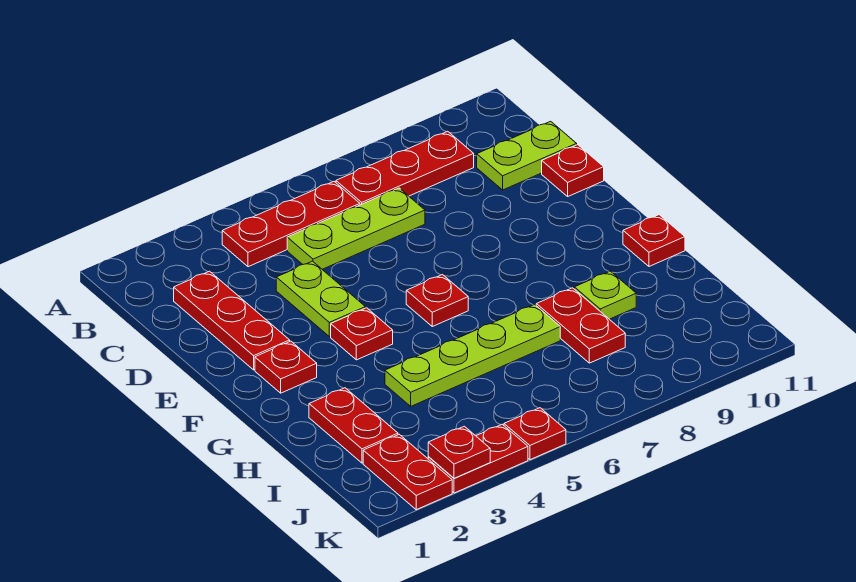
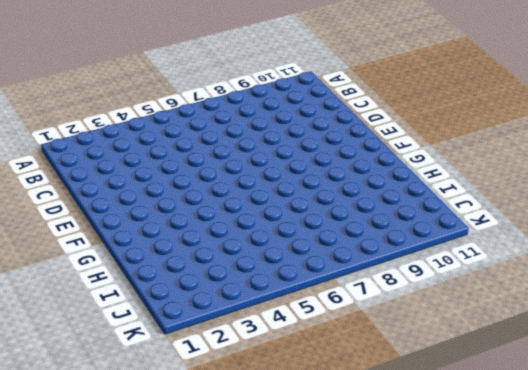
none -> red plate B4:B6 level 1
none -> red plate B7:B9 level 1
none -> red plate C2:E2 level 1

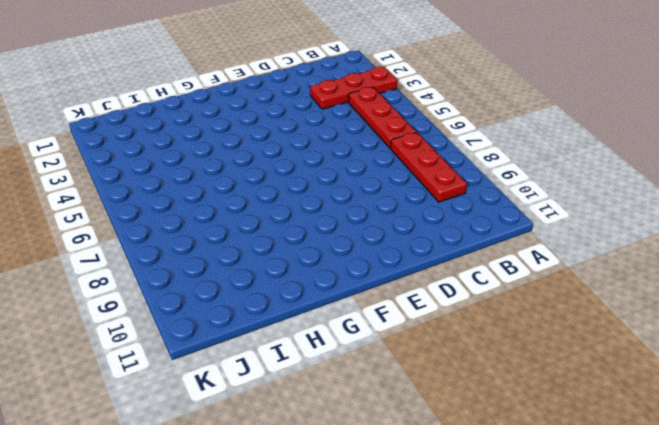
red plate A3:C3 level 1 -> red plate C2:E2 level 1
none -> lime plate C5:C7 level 1
none -> lime plate C10:C11 level 1
none -> lime plate D4:E4 level 1

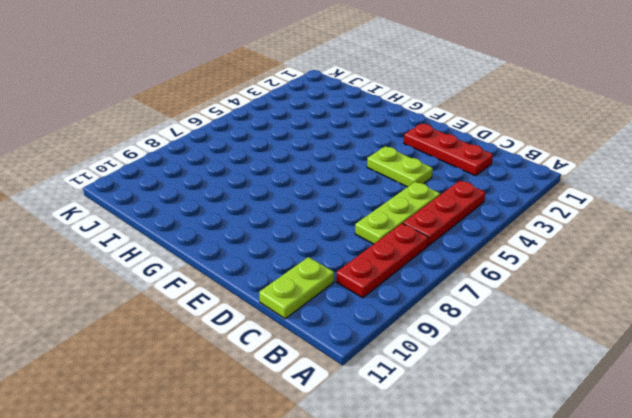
none -> red plate D11 level 1
none -> red plate F2 level 1
none -> red plate F4 level 1

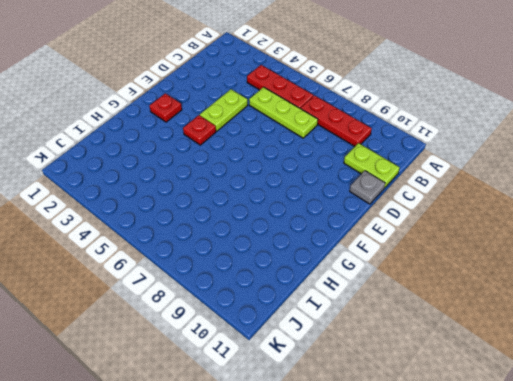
grey plate D11 level 1 -> red plate D11 level 1
none -> red plate C2:E2 level 1
none -> red plate F6 level 1
none -> red plate G11 level 1

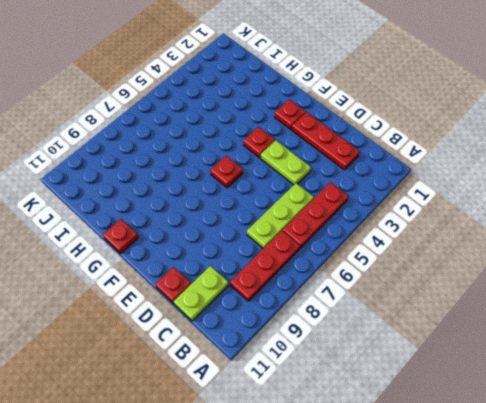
none -> red plate H2:I2 level 1
none -> lime plate H4:H7 level 1
none -> red plate H8:I8 level 1

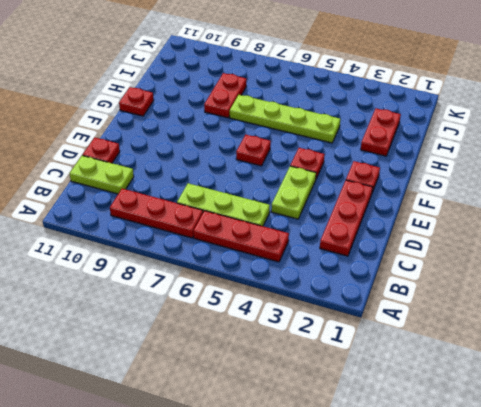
none -> lime plate H9 level 1
none -> red plate J2:K2 level 1
none -> red plate K3:K4 level 1

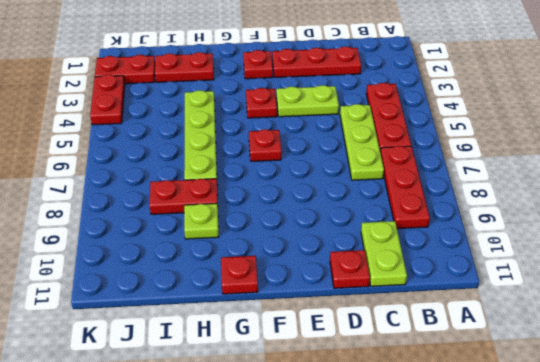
none -> red plate K5 level 1
none -> red plate K3 level 2

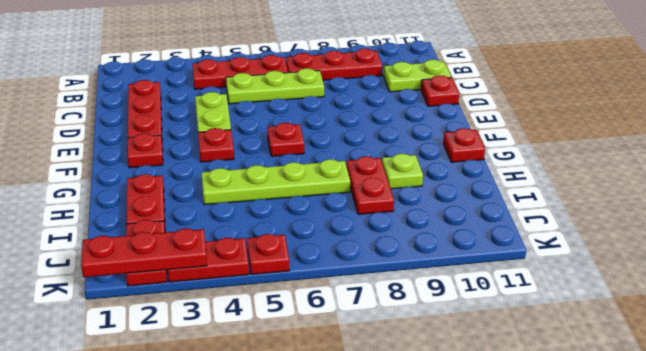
red plate K1:K3 level 2 -> red plate K3 level 2

